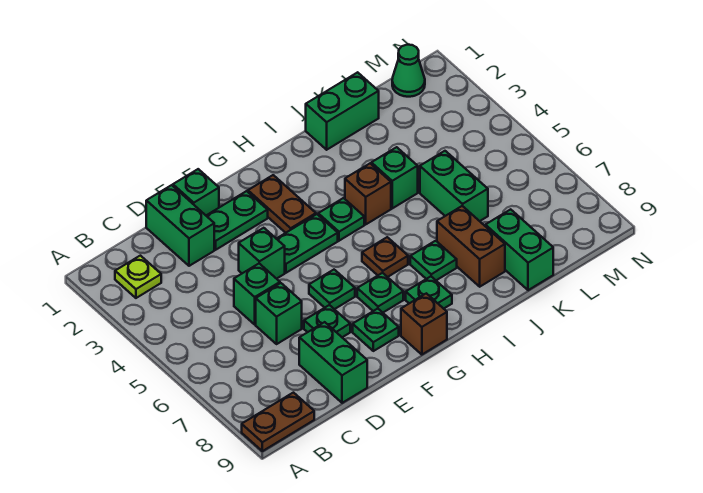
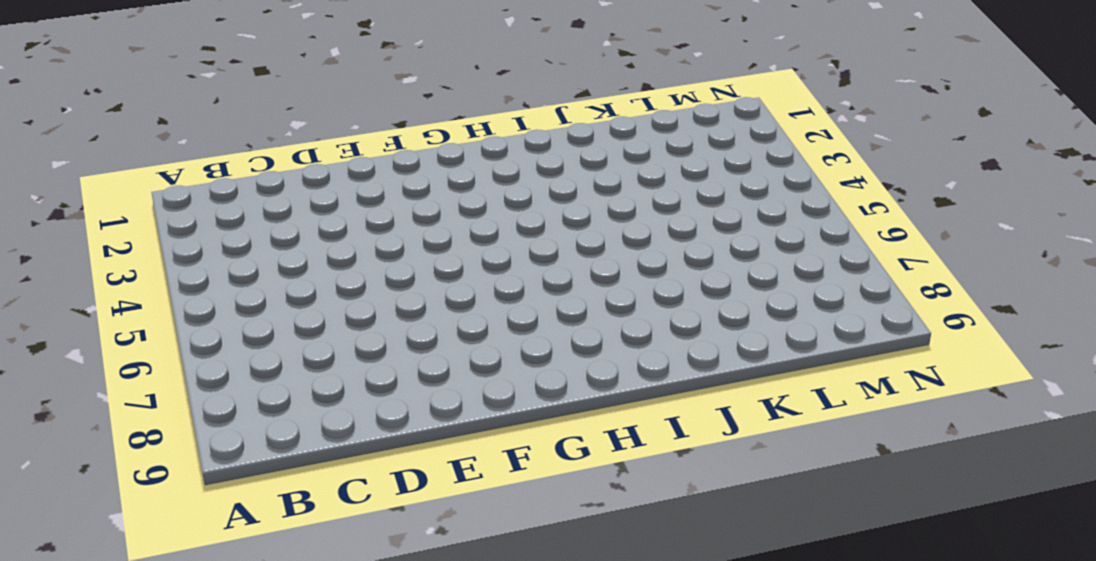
none -> brown plate A9:B9 level 1
none -> lime plate B2 level 1
none -> green brick D1:D2 level 1

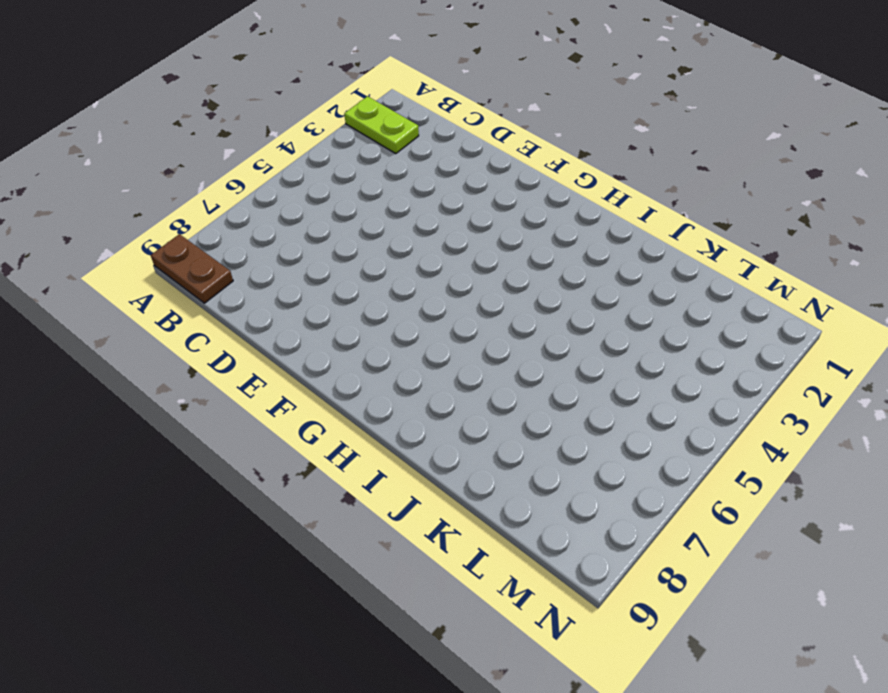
lime plate A2:B2 level 1 -> lime plate B2 level 1
none -> green brick D1:D2 level 1
none -> green brick D5 level 1
none -> green brick D6 level 1

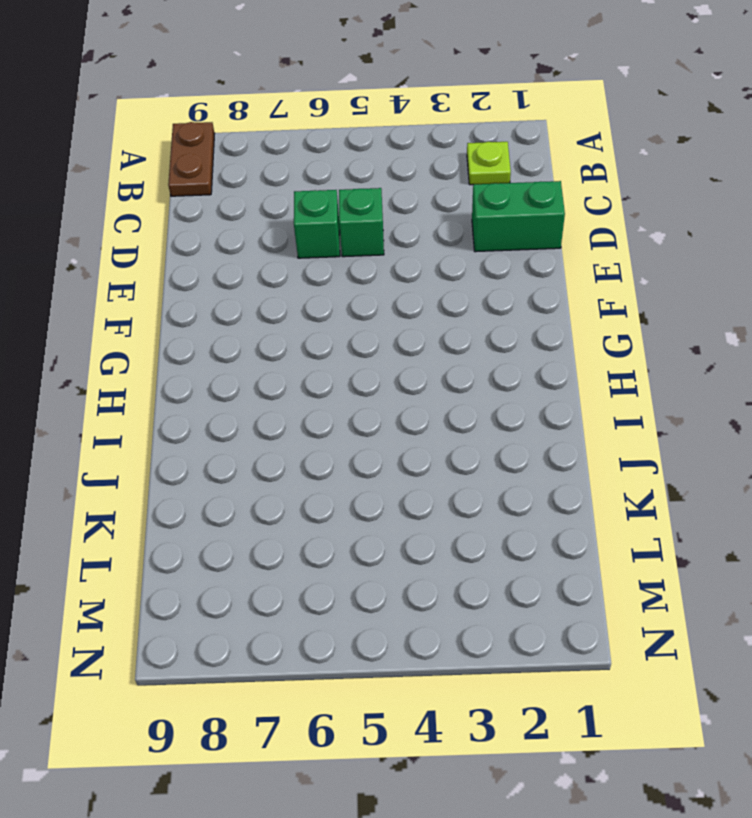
none -> green brick D8:D9 level 1
none -> green brick E1 level 1
none -> green plate E2:F2 level 1

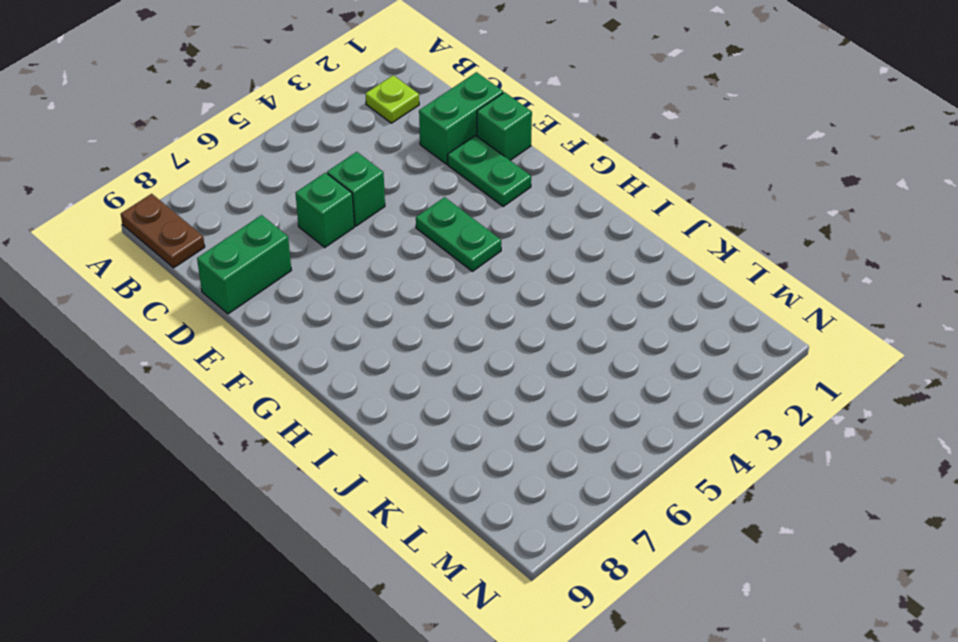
none -> green brick E4 level 1
none -> green plate E7 level 1
none -> green plate F6 level 1

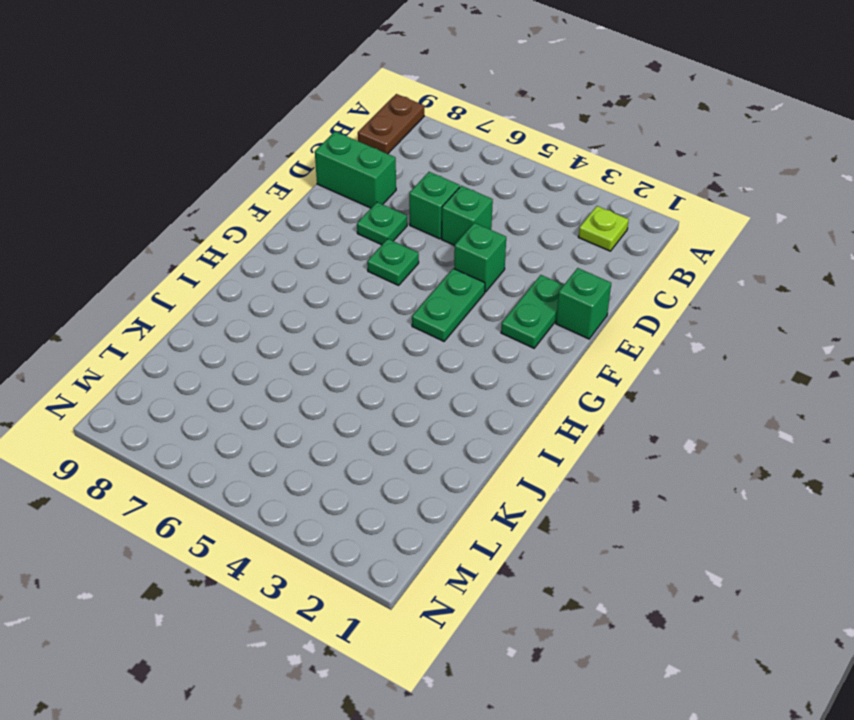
none -> green brick D1:D2 level 1
none -> green plate F8 level 1
none -> brown plate G2:G3 level 1

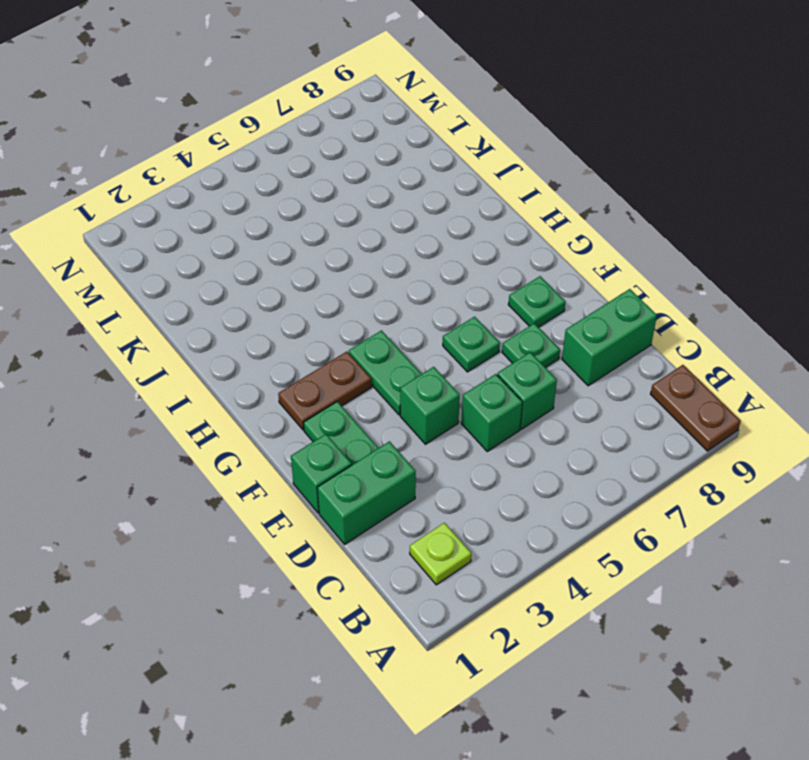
none -> green plate G7 level 1
none -> brown brick G9 level 1
none -> green plate H4 level 1

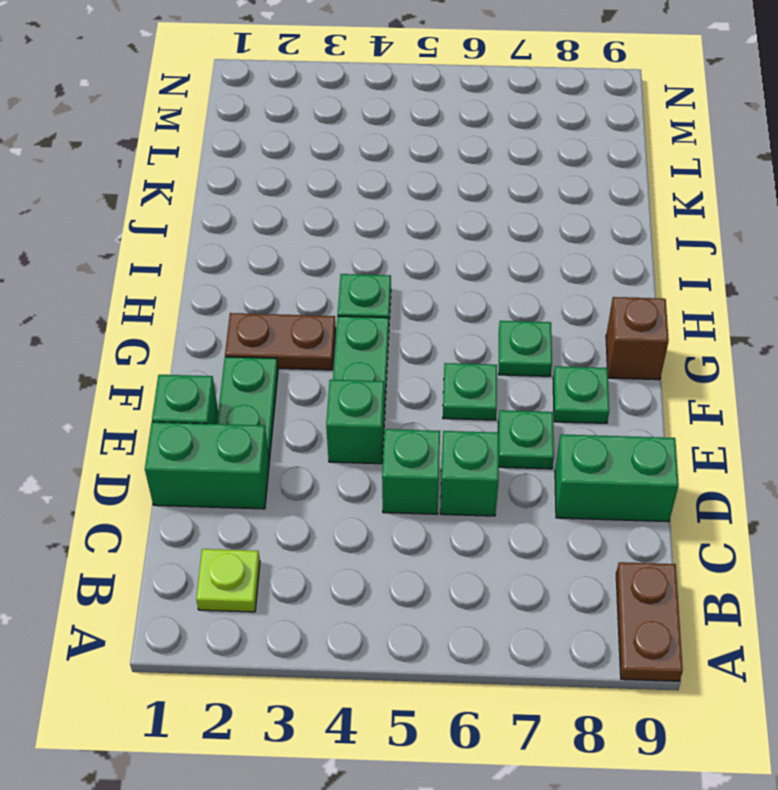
none -> brown plate H6 level 1
none -> green plate H8 level 1
none -> brown brick I4 level 1

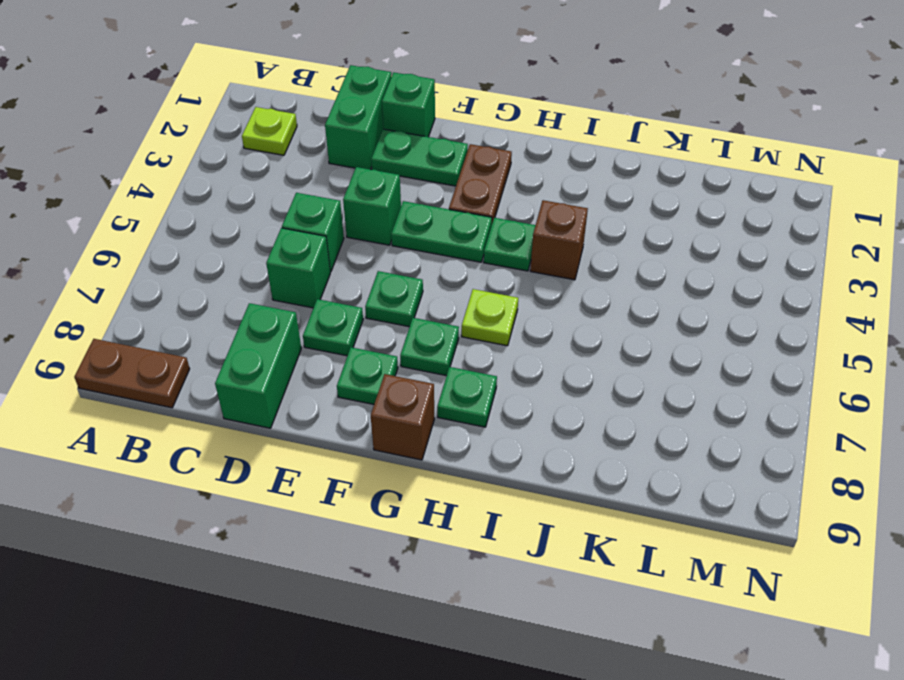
lime plate H6 level 1 -> brown plate H6 level 1
none -> green plate I7 level 1
none -> green brick J1:K1 level 1
none -> green brick J4 level 1

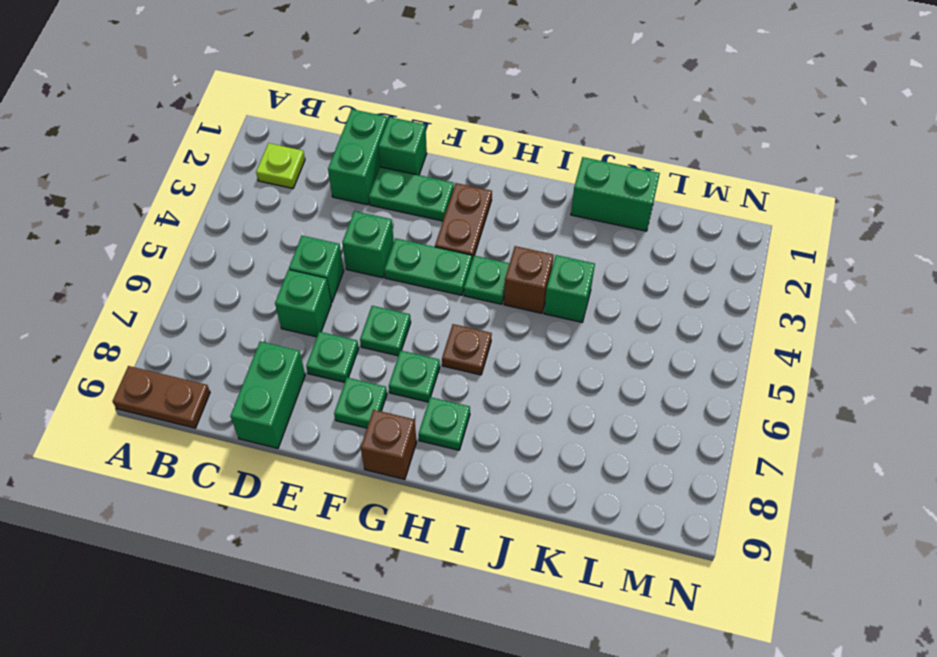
none -> green plate I7 level 1
none -> brown brick J7:J8 level 1
none -> green brick K5:K6 level 1

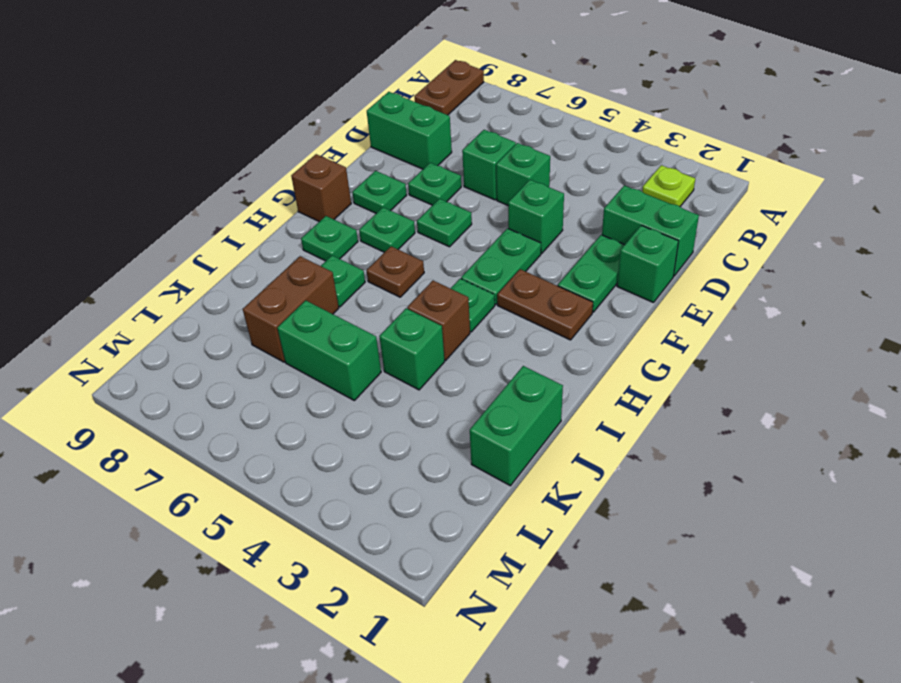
brown brick J7:K7 level 1 -> brown brick J7:J8 level 1
none -> green brick K8:K9 level 1
none -> green cone M1 level 1

